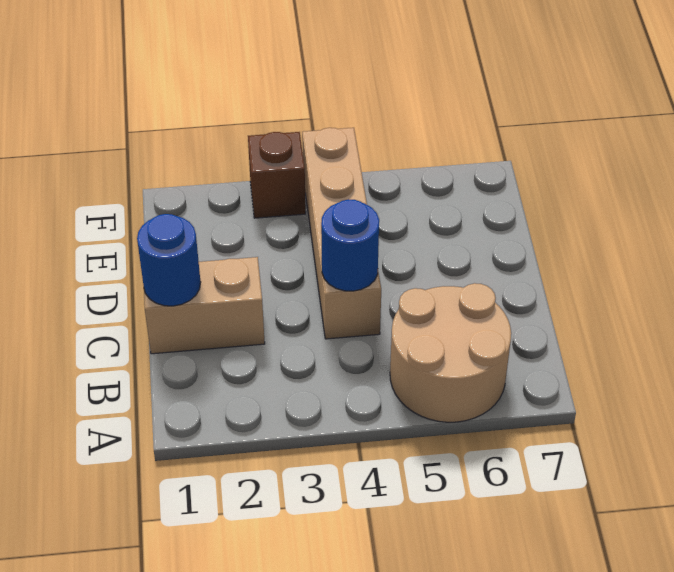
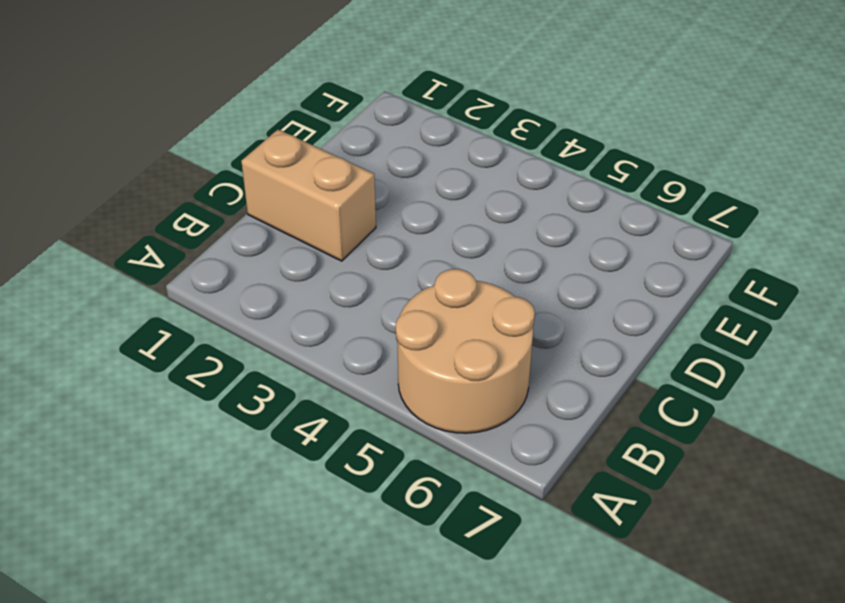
none -> tan brick C4:F4 level 1
none -> brown brick F3 level 1

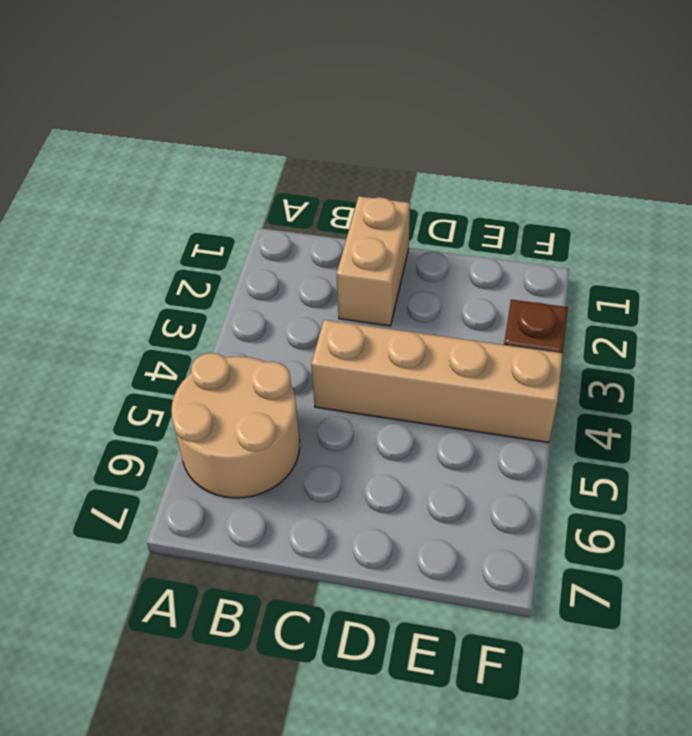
none -> blue round brick C1 level 2
none -> blue round brick C4 level 2

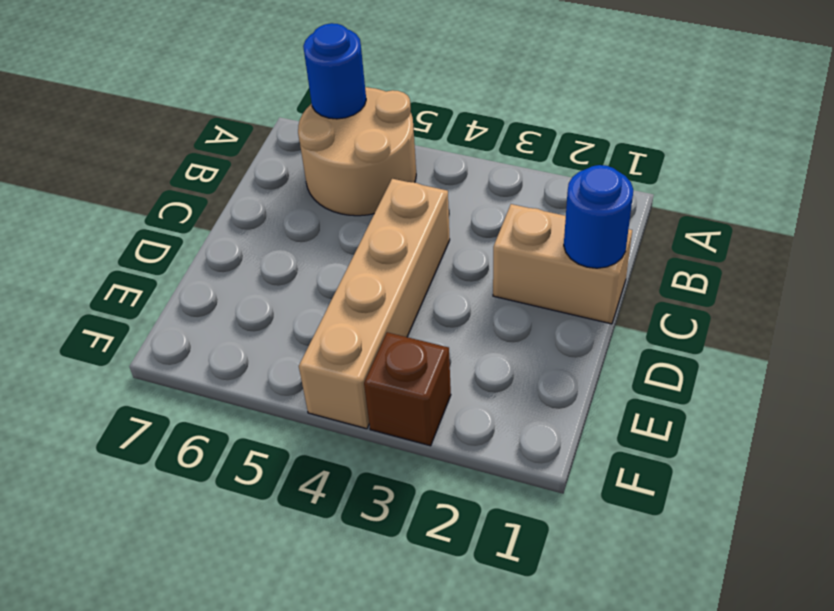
blue round brick A6 level 2 -> blue round brick C4 level 2

